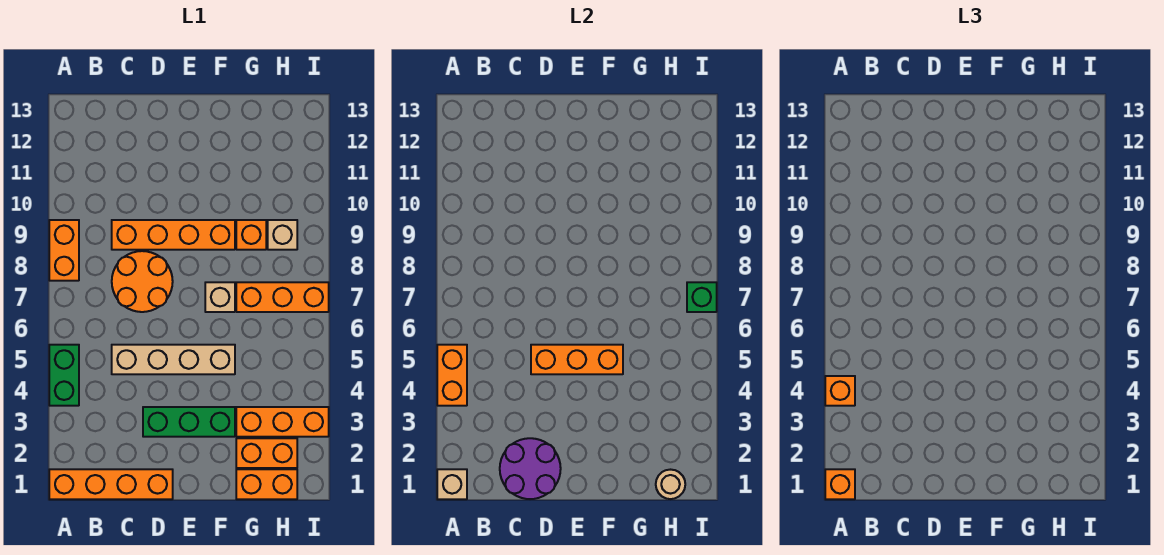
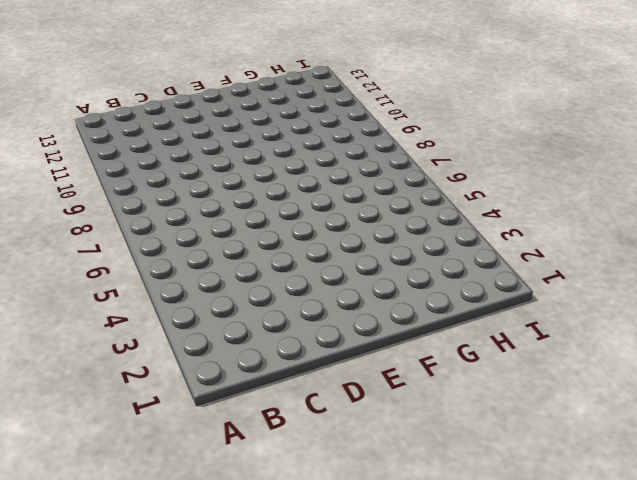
none -> orange brick A1:D1 level 1
none -> green brick A4:A5 level 1
none -> orange brick A8:A9 level 1

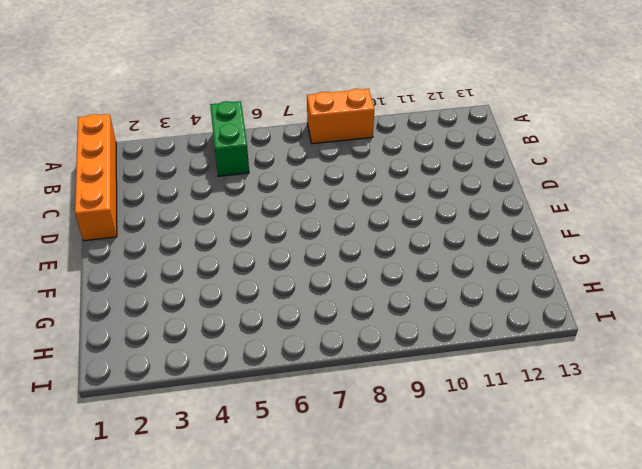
green brick A5:B5 level 1 -> green brick A4:A5 level 1
none -> tan brick C5:F5 level 1
none -> orange round brick C7:D8 level 1
none -> orange brick C9:F9 level 1

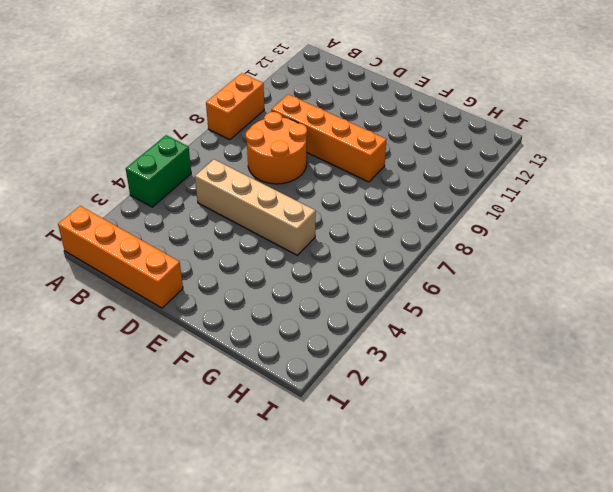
none -> green brick D3:F3 level 1
none -> tan brick F7 level 1
none -> orange brick G1:H1 level 1

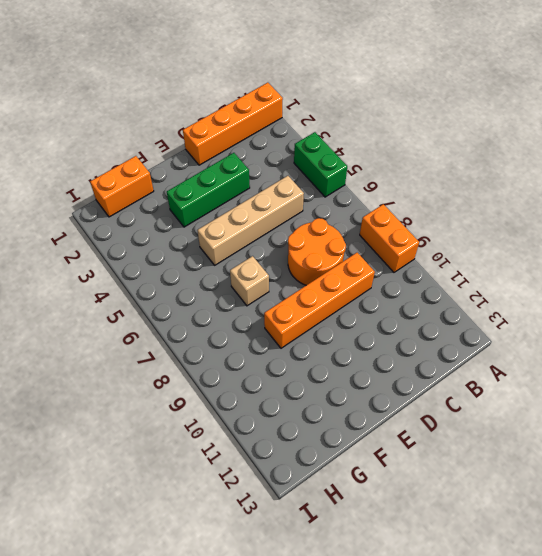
none -> orange brick G2:H2 level 1
none -> orange brick G3:I3 level 1
none -> orange brick G7:I7 level 1

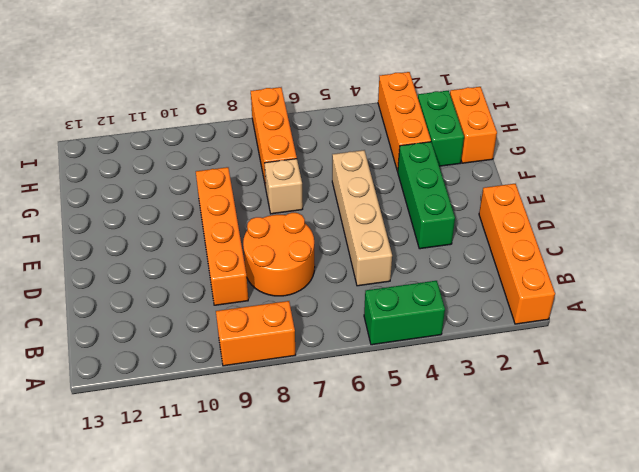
green brick G2:H2 level 1 -> orange brick G2:H2 level 1
none -> orange brick G9 level 1
none -> tan brick H9 level 1
none -> tan brick A1 level 2

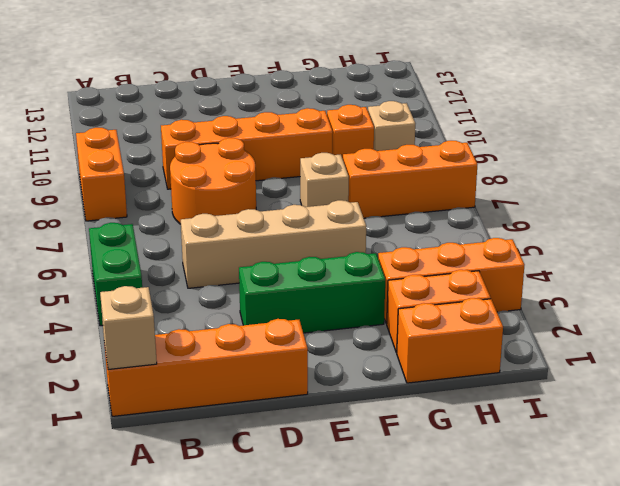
none -> orange brick A4:A5 level 2
none -> purple round brick C1:D2 level 2
none -> orange brick D5:F5 level 2

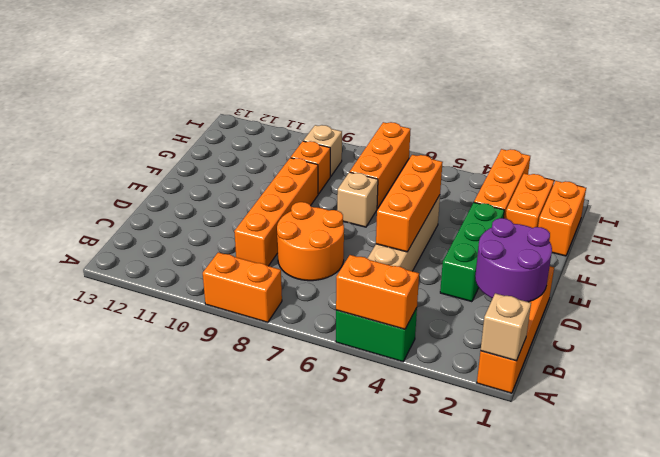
none -> tan round brick H1 level 2
none -> green brick I7 level 2
none -> orange brick A1 level 3

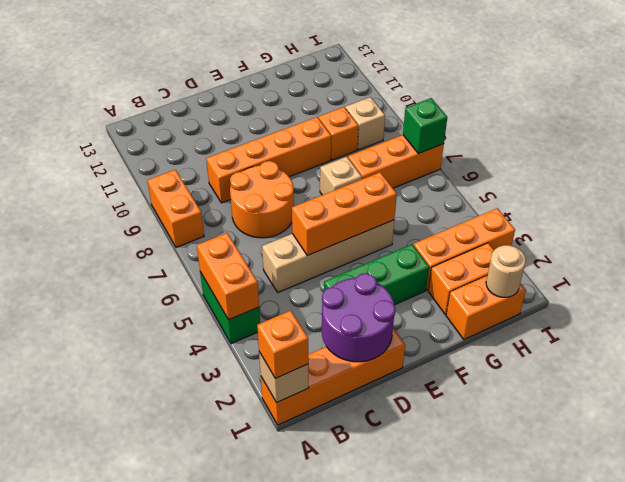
none -> orange brick A4 level 3

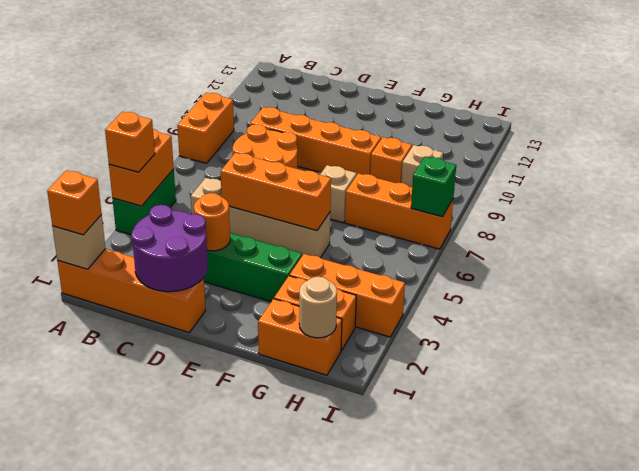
orange round brick D3 level 2 -> none

